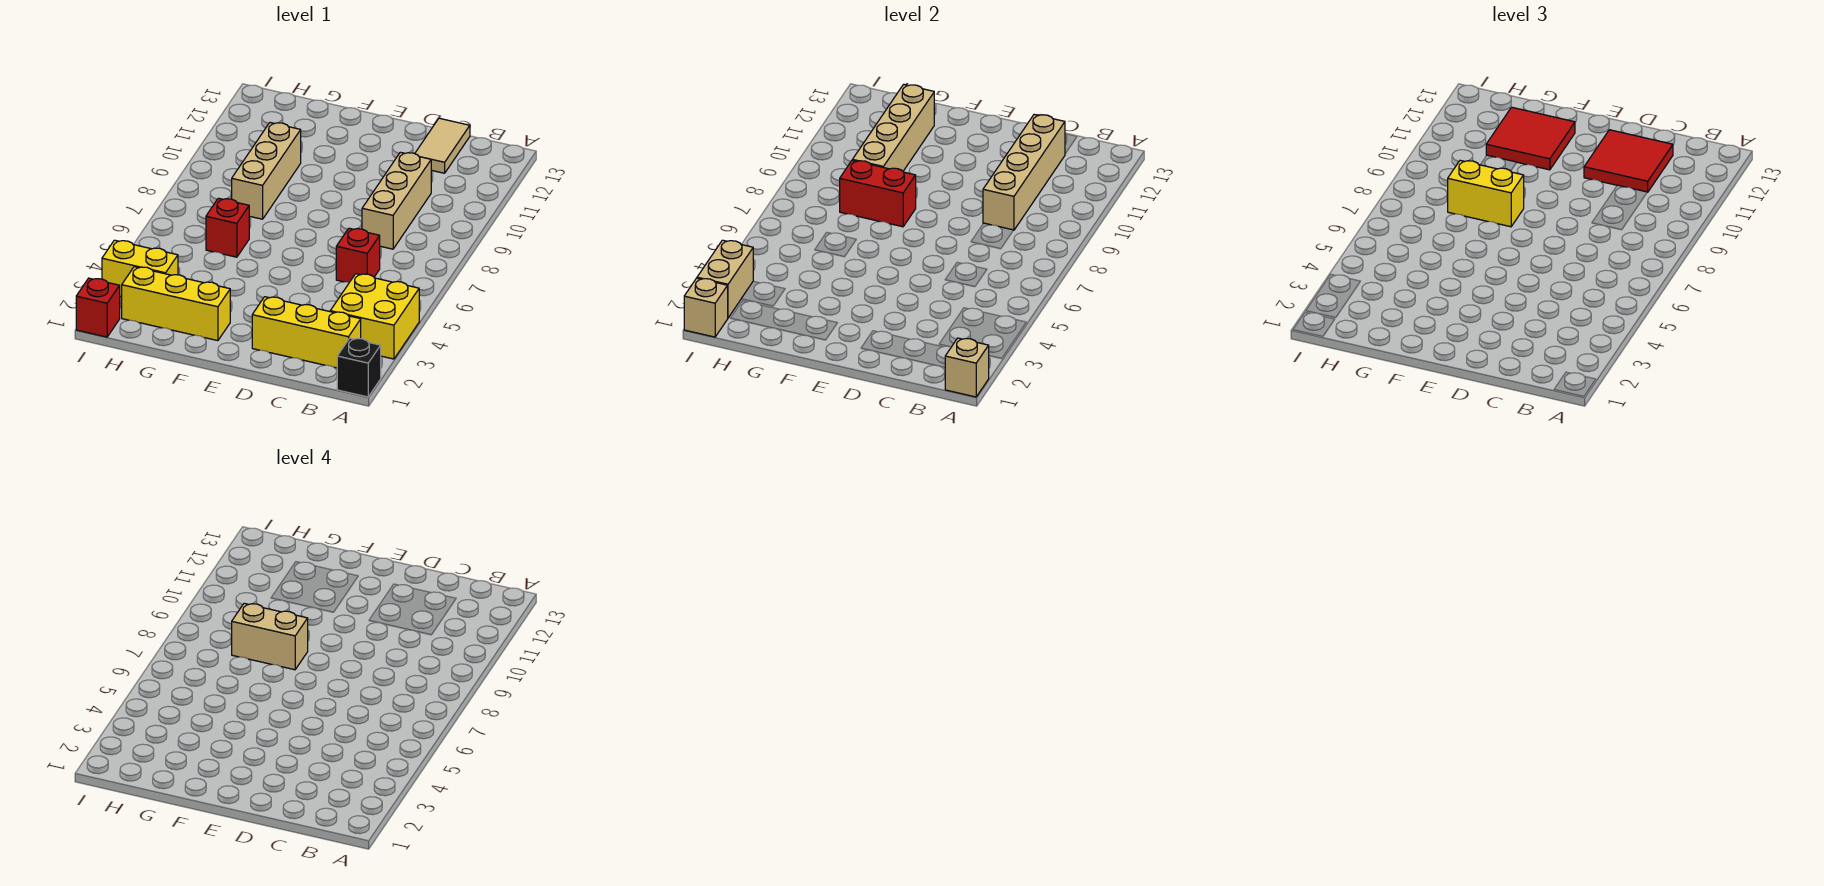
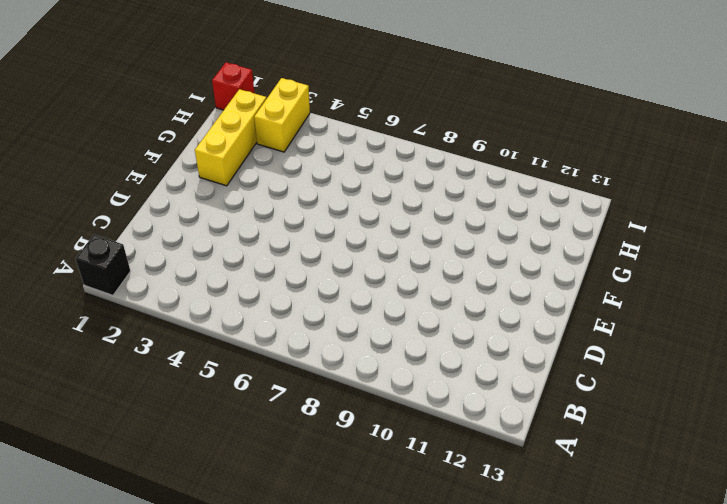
none -> yellow brick A3:B4 level 1
none -> yellow brick B2:D2 level 1
none -> red brick C6 level 1

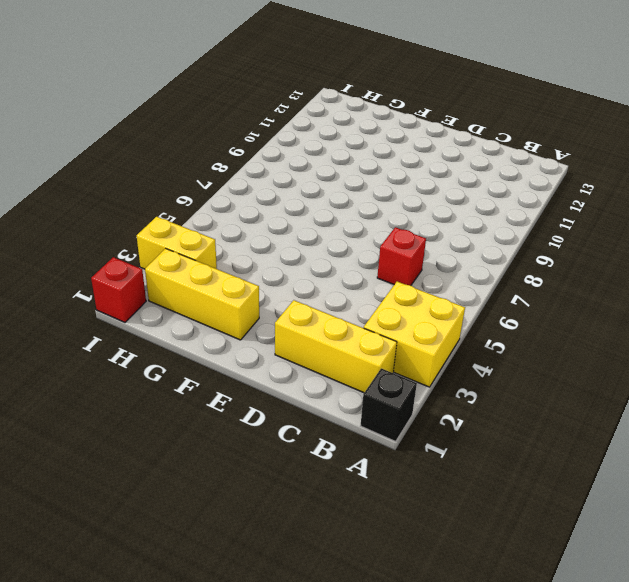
none -> tan brick C8:C10 level 1
none -> tan tile C12:C13 level 1
none -> red brick G6 level 1

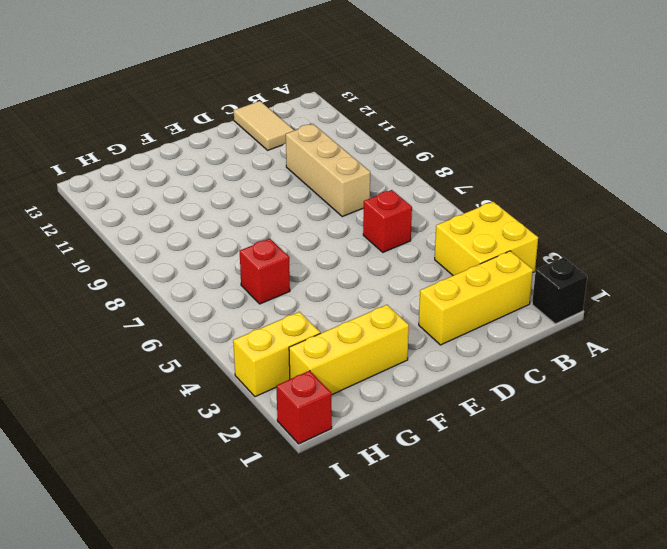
none -> tan brick G8:G10 level 1
none -> tan brick A1 level 2
none -> tan brick C9:C12 level 2

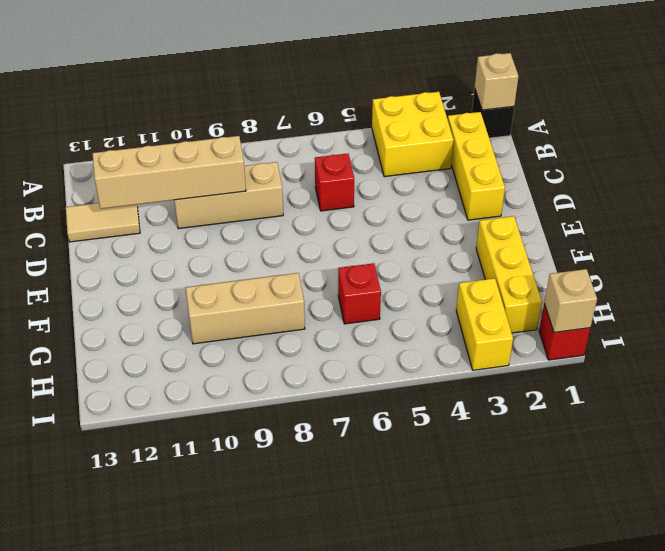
none -> red brick F8:G8 level 2
none -> tan brick G9:G12 level 2
none -> tan brick I2:I3 level 2

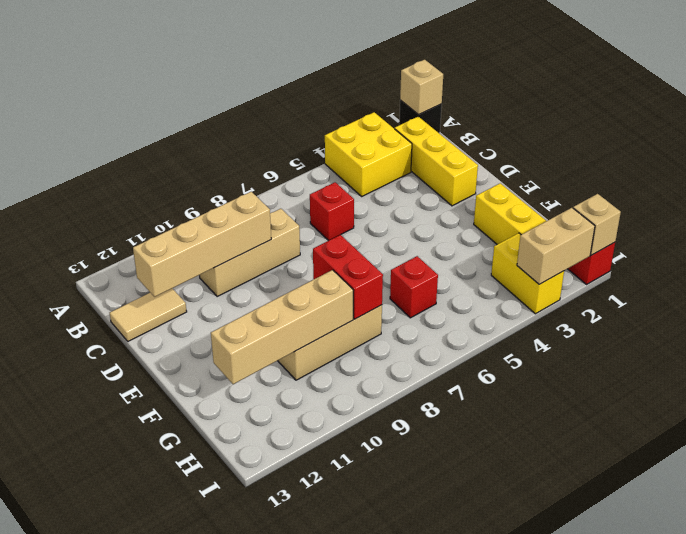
none -> red tile C11:D12 level 3
none -> yellow brick F8:G8 level 3
none -> red tile F11:G12 level 3

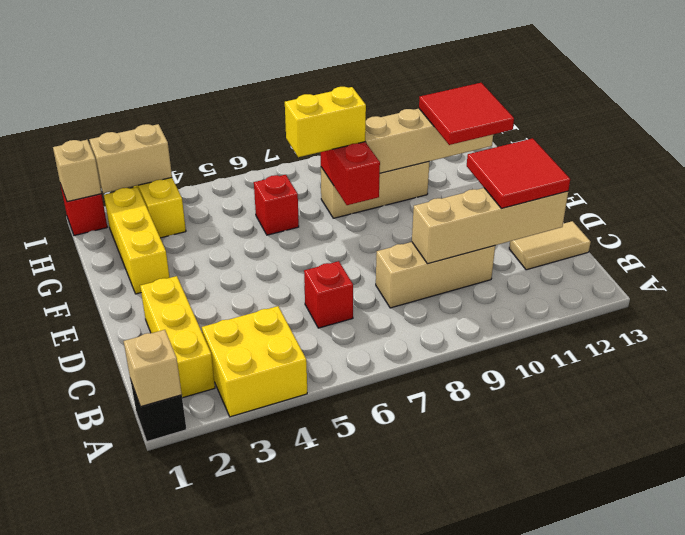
yellow brick G7:G8 level 3 -> yellow brick F8:G8 level 3
none -> tan brick F8:G8 level 4

